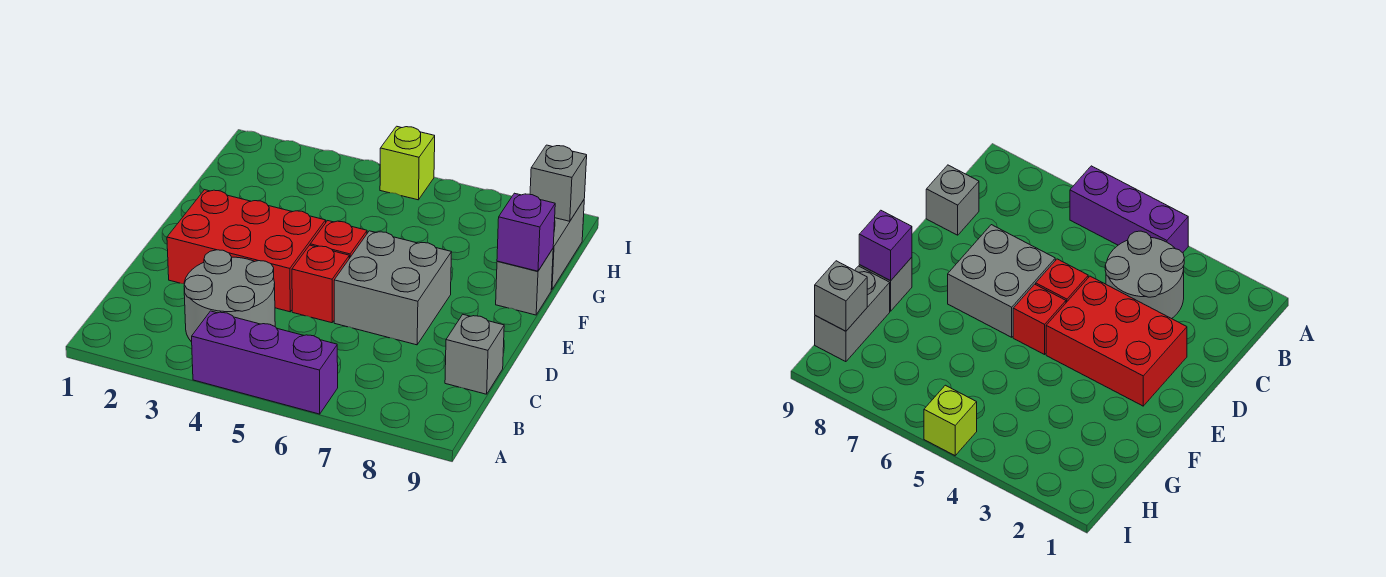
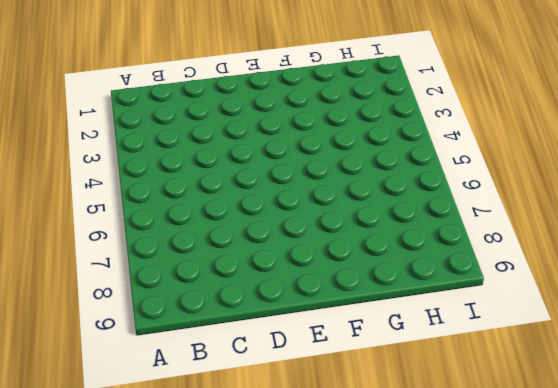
none -> purple brick A4:A6 level 1
none -> grey round brick B3:C4 level 1
none -> grey brick C9 level 1

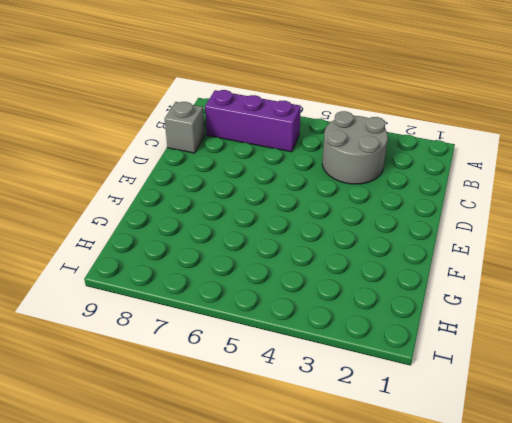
purple brick B6:B8 level 1 -> purple brick A4:A6 level 1
none -> red brick D2:E4 level 1
none -> red brick D5 level 1
none -> grey brick D6:E7 level 1

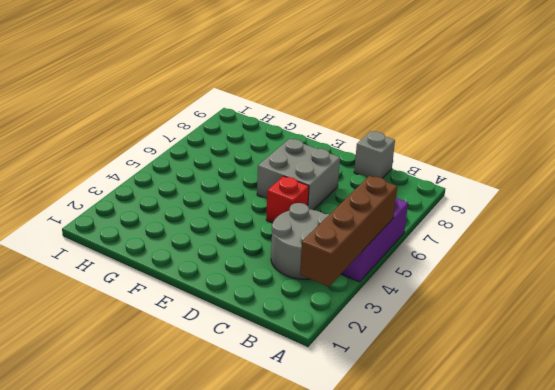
brown brick A2:A5 level 2 -> none
none -> red brick D2:E4 level 1
none -> red brick E5 level 1
none -> grey brick F9 level 1

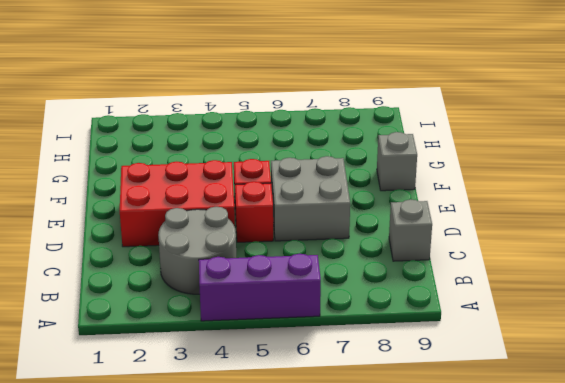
none -> grey brick G9:H9 level 1
none -> lime brick I5 level 1
none -> purple brick F9 level 2

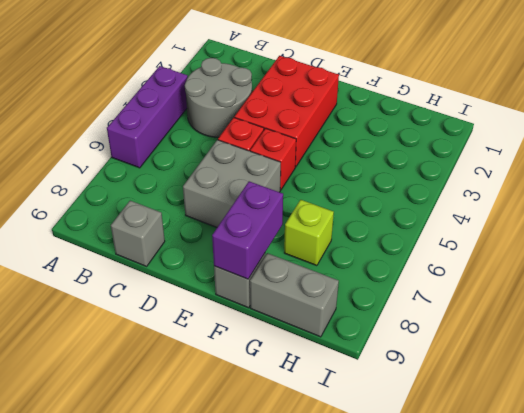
purple brick F8:F9 level 2 -> purple brick F9 level 2
lime brick G7 level 1 -> lime brick I5 level 1
none -> grey brick H9 level 2

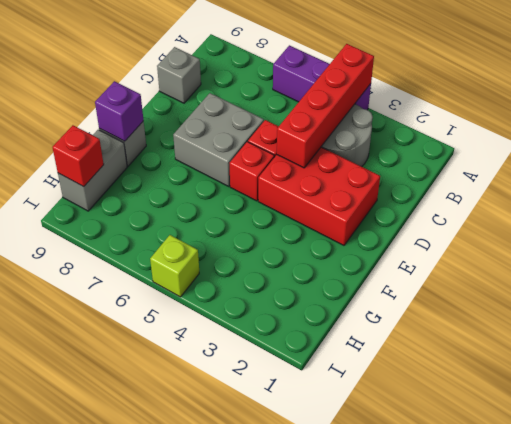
red brick A4:D4 level 2 -> none
red brick H9 level 2 -> grey brick H9 level 2

